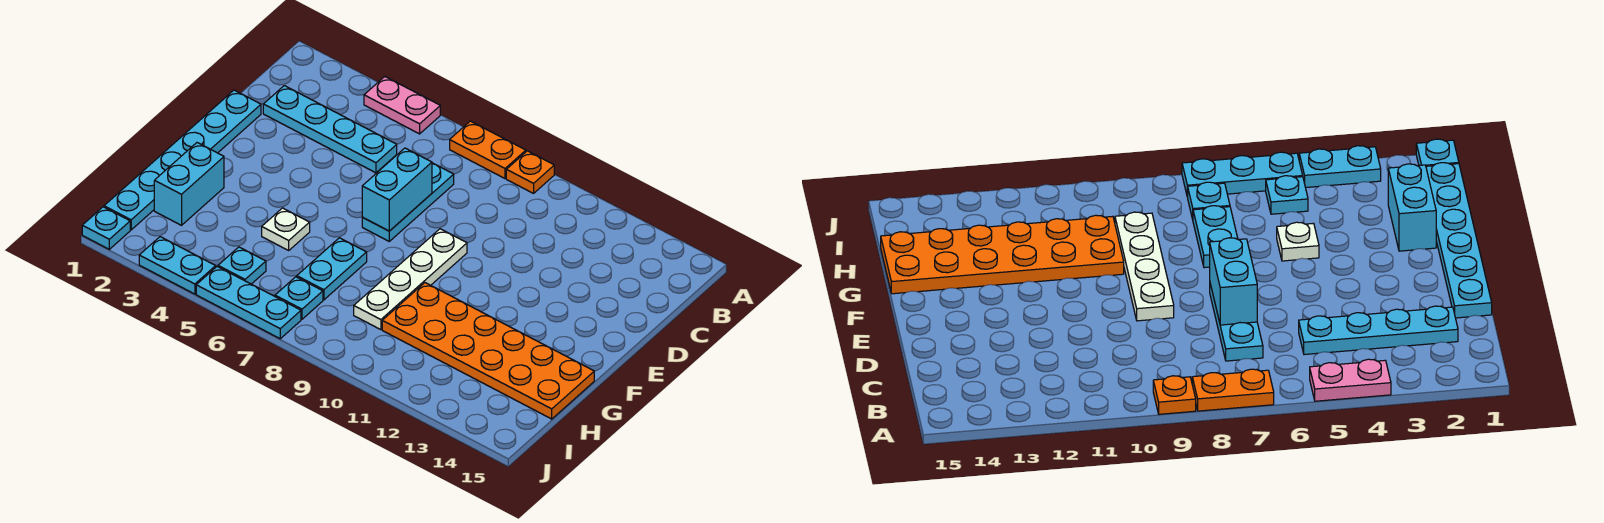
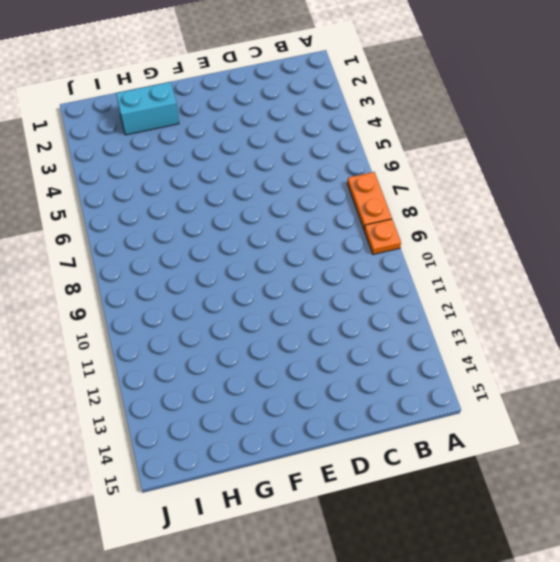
none -> pink plate A4:A5 level 1
none -> cyan plate C2:C5 level 1
none -> cyan plate C7:E7 level 1

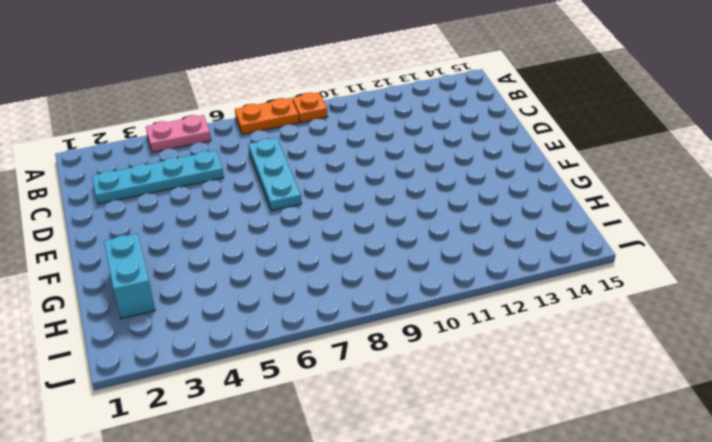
none -> cyan plate D1:I1 level 1
none -> white plate E9:H9 level 1
none -> white plate G5 level 1

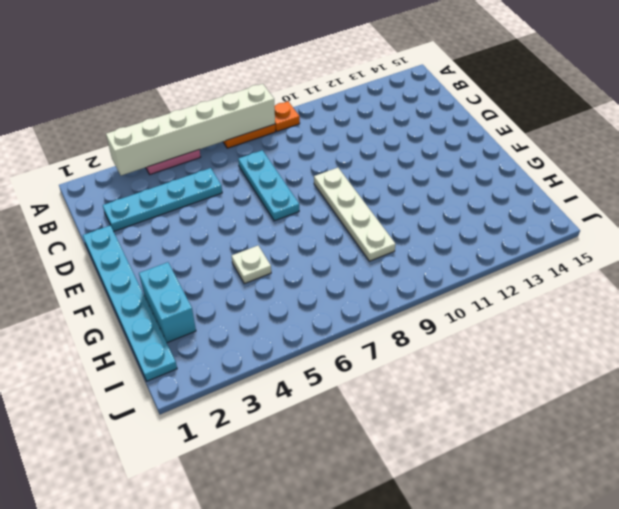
white brick A3:A8 level 2 -> none
none -> cyan plate G7:H7 level 1
none -> orange plate G10:H15 level 1
none -> cyan plate I5 level 1

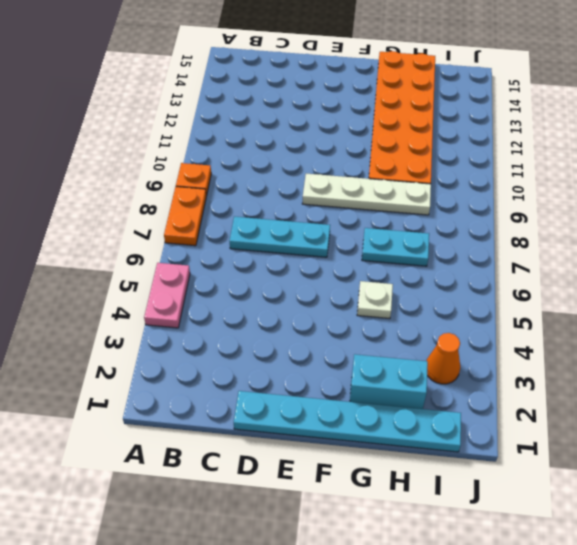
orange cone I3 level 1 -> none
none -> cyan plate C2:C5 level 1
none -> cyan plate I5 level 1
none -> cyan plate I7 level 1

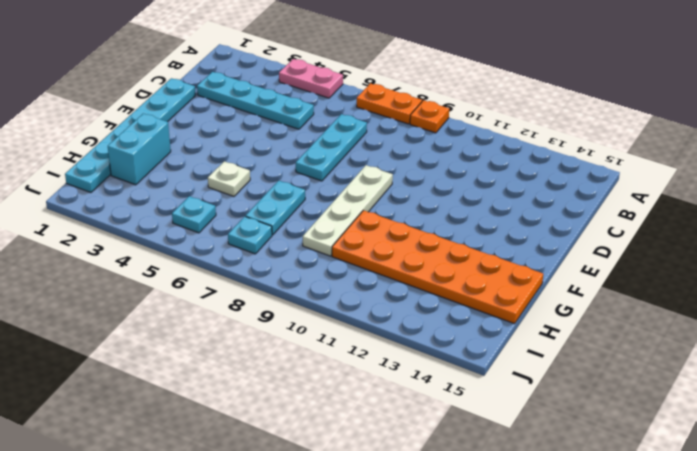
none -> cyan plate J1 level 1
none -> cyan plate J3:J4 level 1
none -> cyan plate J5:J7 level 1

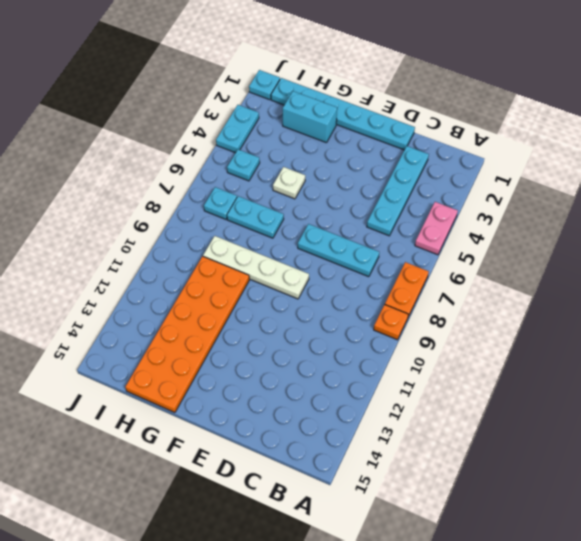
none -> cyan plate J5:J7 level 1
none -> cyan brick D7:E7 level 2

